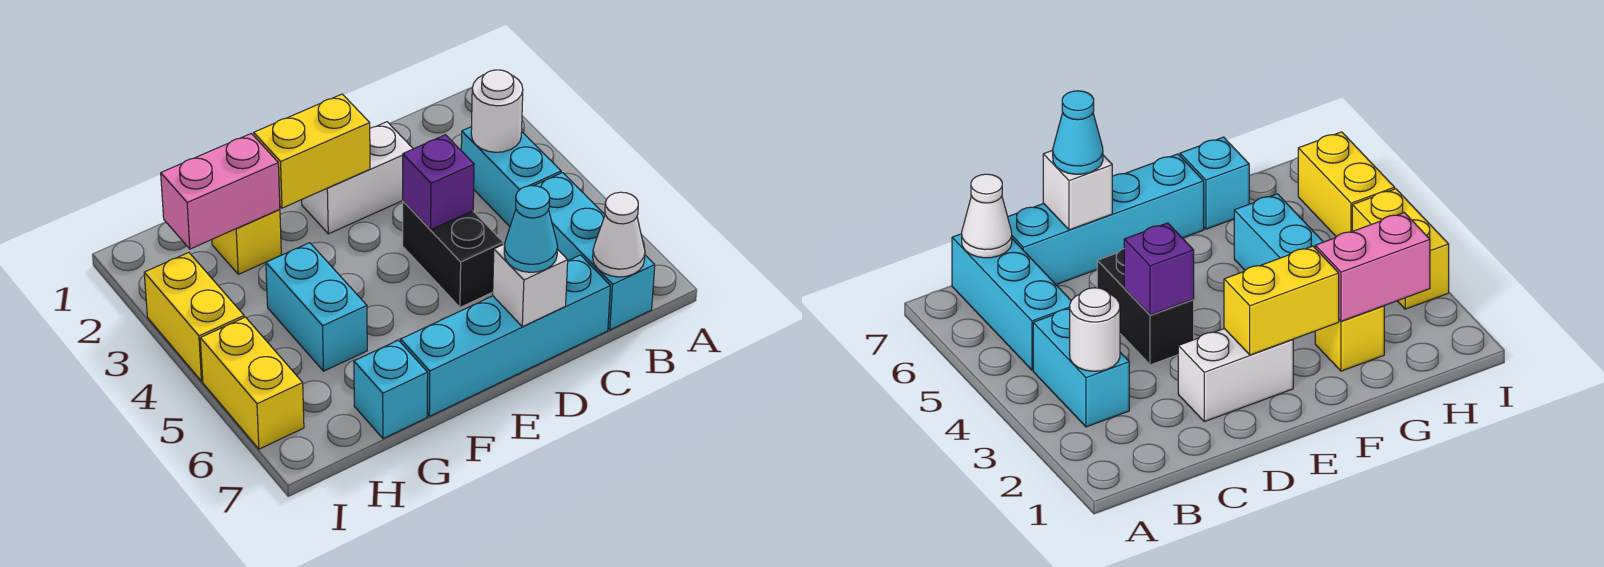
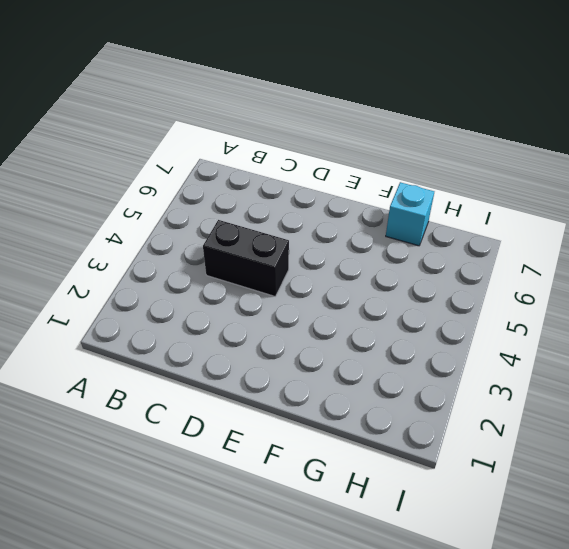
black brick C4:D4 level 1 -> black brick D4:D5 level 1
none -> cyan brick B3:B4 level 1
none -> cyan brick B5:B7 level 1
none -> cyan brick C7:F7 level 1

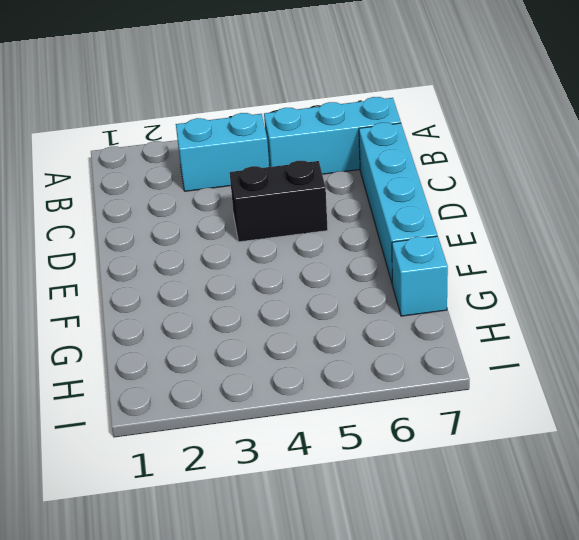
none -> white brick D2:E2 level 1
none -> yellow brick G2 level 1
none -> cyan brick G4:G5 level 1

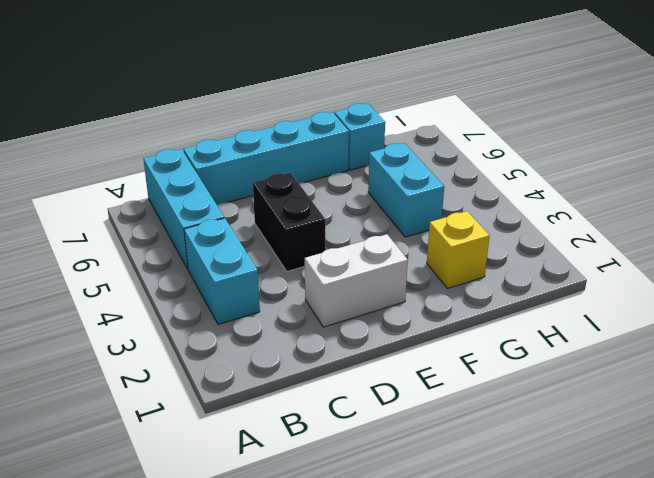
none -> yellow brick I3:I4 level 1
none -> yellow brick I5:I6 level 1
none -> white round brick B3 level 2

